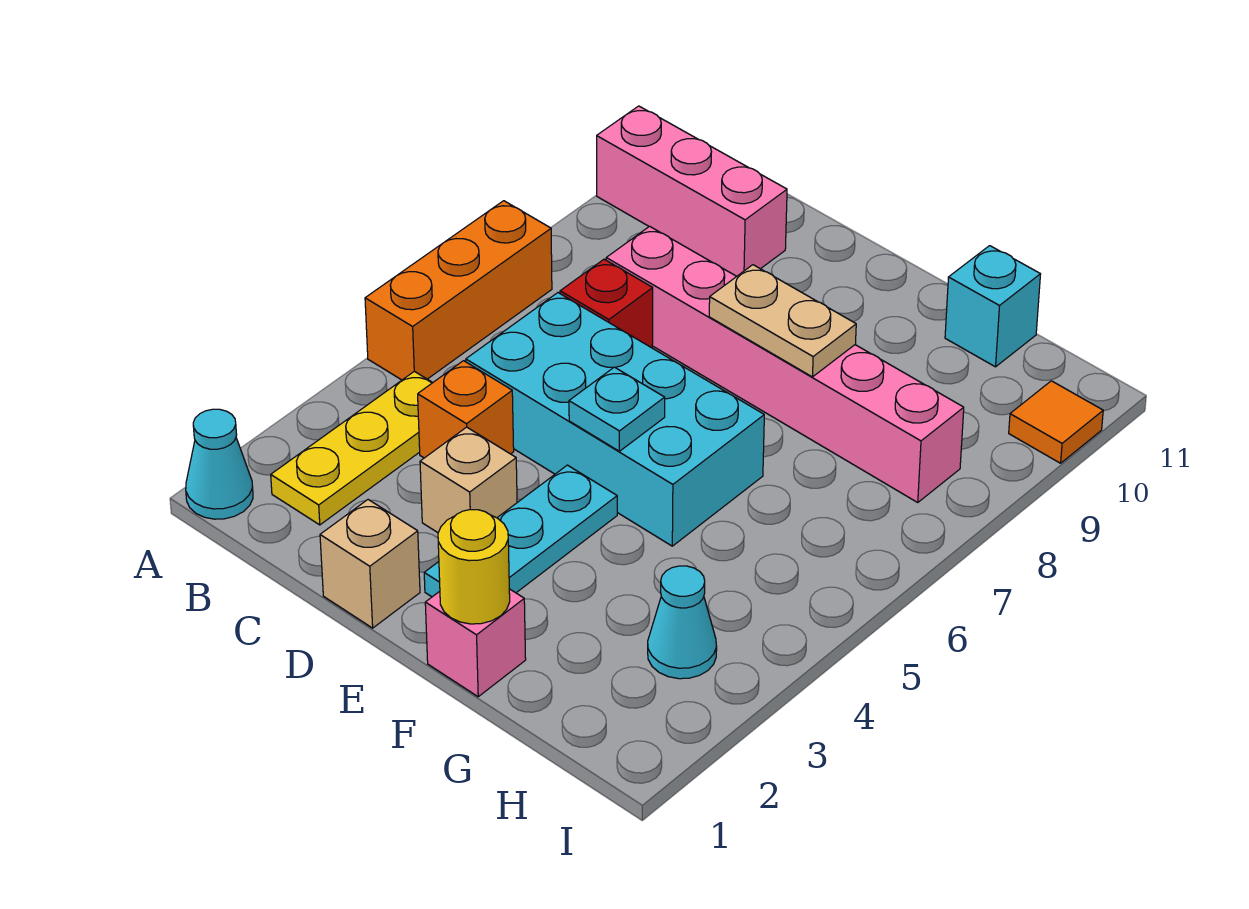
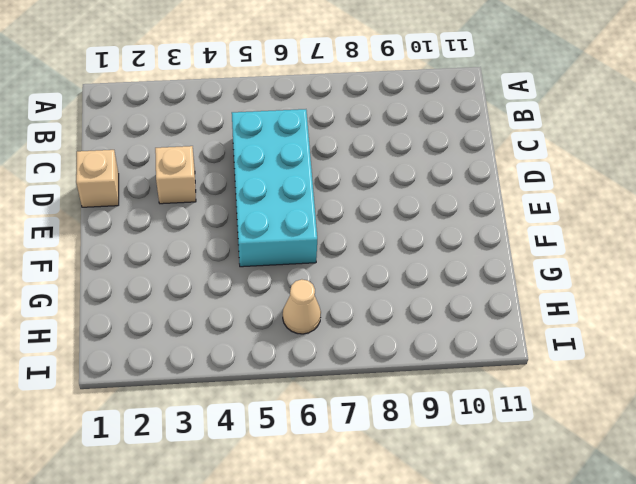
tan cone H6 level 1 -> none
none -> cyan cone A1 level 1
none -> orange brick A5:A7 level 1
none -> pink brick A10:C10 level 1

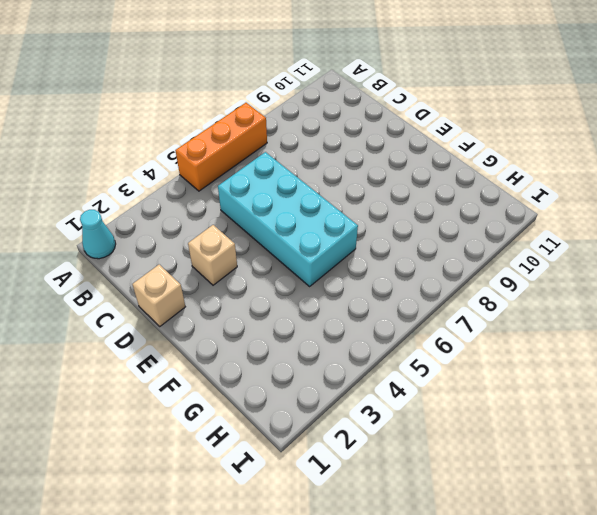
none -> pink brick A10:C10 level 1
none -> yellow plate B2:B4 level 1
none -> orange brick C4 level 1

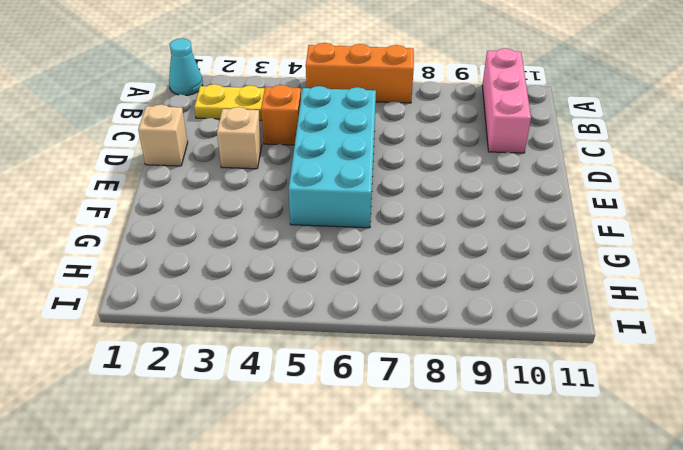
none -> red brick C7 level 1
none -> pink brick C8:H8 level 1
none -> cyan plate E2:E4 level 1

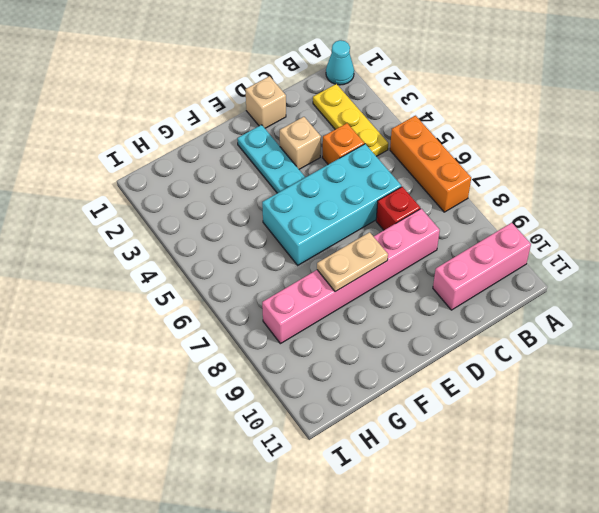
none -> pink brick F1 level 1
none -> cyan brick G11 level 1
none -> cyan cone H3 level 1

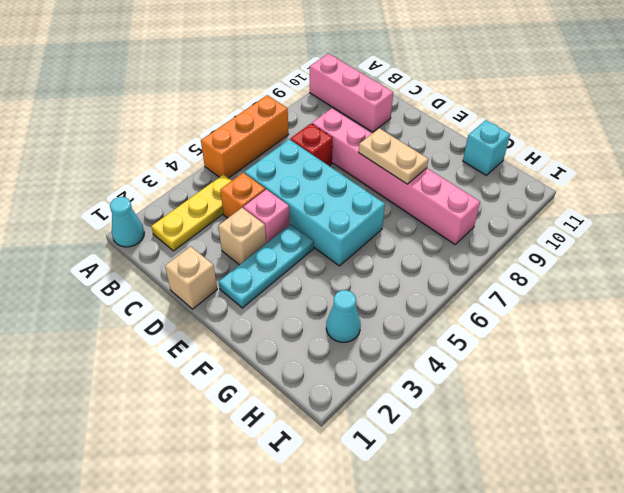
pink brick D4 level 1 -> pink brick F1 level 1
none -> orange tile I10 level 1
none -> cyan plate E5 level 2
none -> yellow round brick F1 level 2

